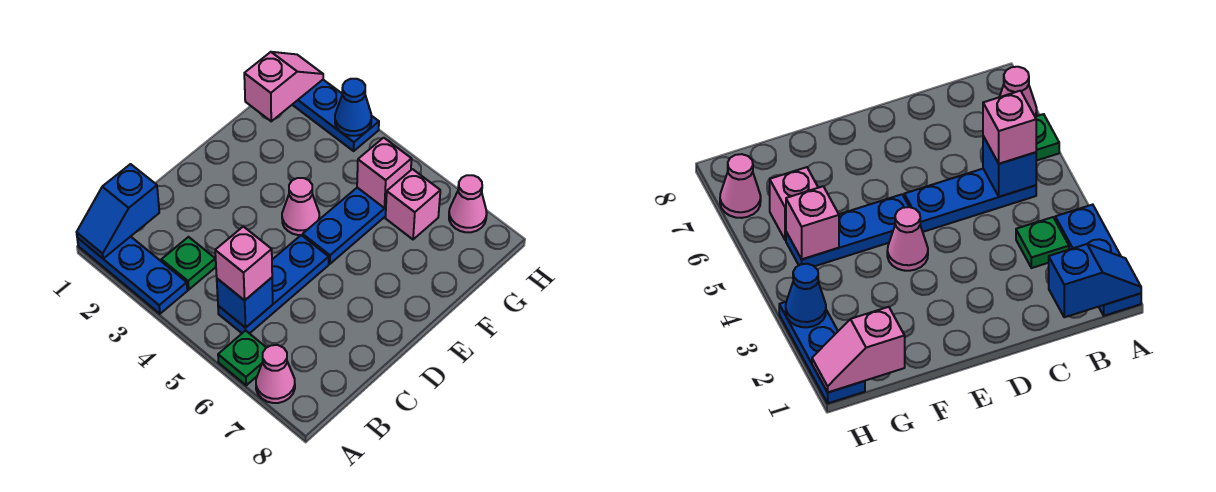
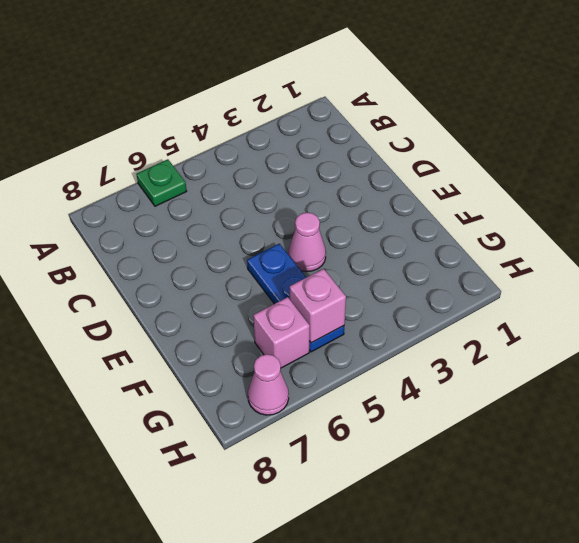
none -> blue plate A1:A3 level 1
none -> pink cone A7 level 1
none -> green plate B3 level 1

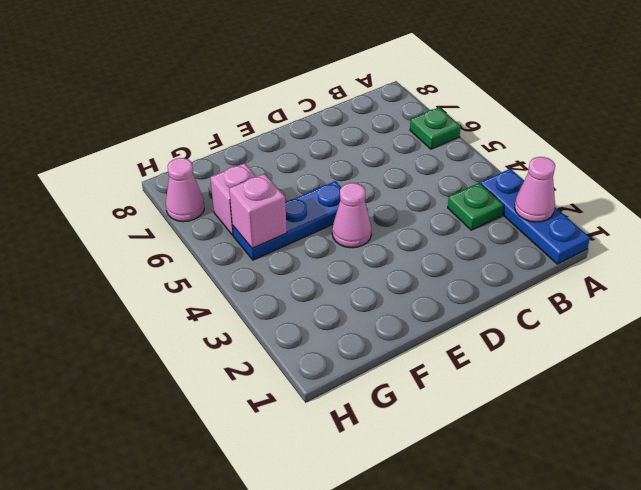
pink cone A2 level 2 -> pink cone A7 level 1
none -> blue plate B5:D5 level 1
none -> blue plate H1:H3 level 1
none -> blue slope A1:B1 level 2 top B

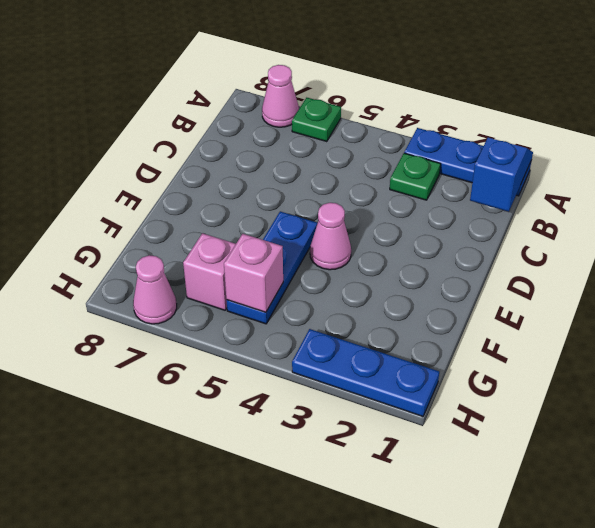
none -> blue plate B5:D5 level 1
none -> blue brick B5 level 2
none -> pink slope G1:H1 level 2 top G

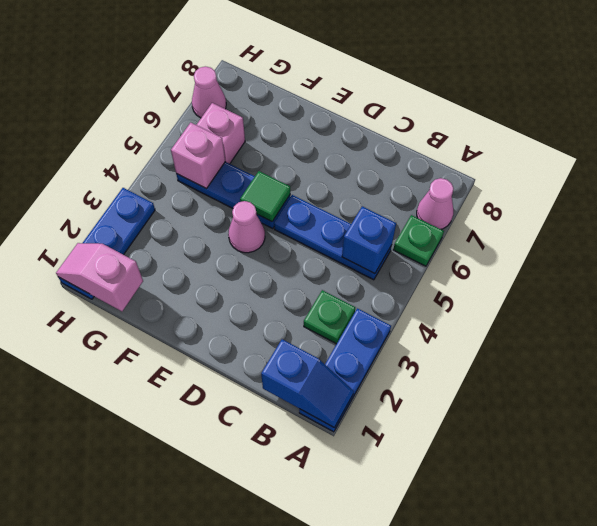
green tile E5 level 2 -> none
none -> blue cone H3 level 2
none -> pink brick B5 level 3

